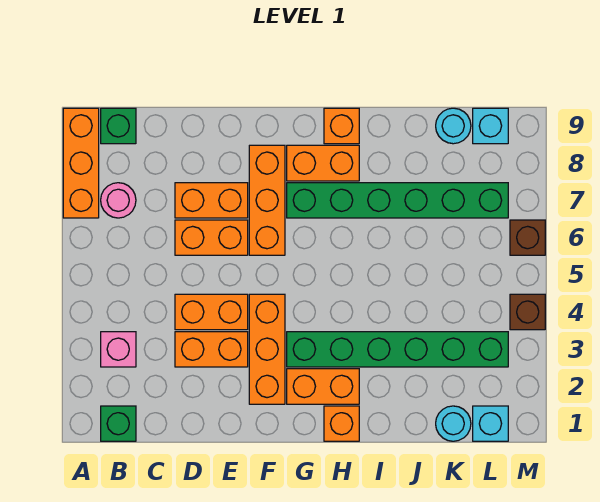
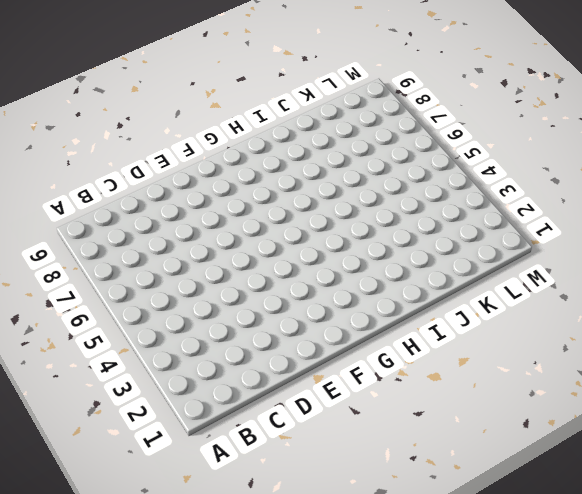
none -> orange brick A7:A9 level 1
none -> green brick B1 level 1
none -> pink brick B3 level 1

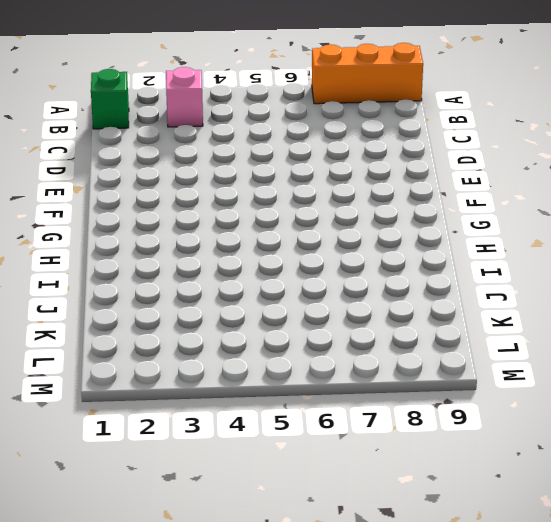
none -> pink round brick B7 level 1
none -> green brick B9 level 1
none -> orange brick D3:E3 level 1

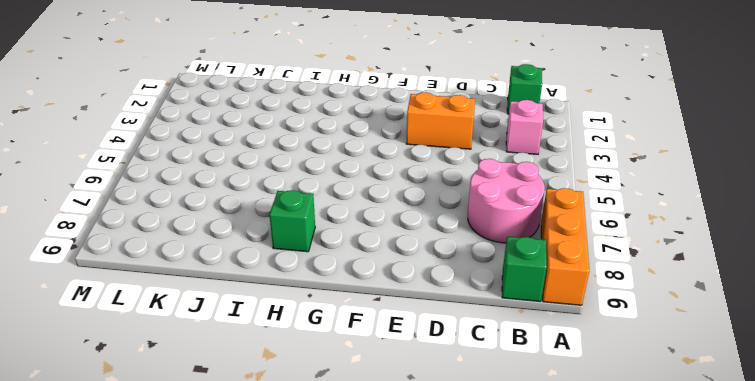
pink round brick B6:C7 level 1 -> pink round brick B7 level 1
green brick H8 level 1 -> orange brick G8:H8 level 1
none -> orange brick D4:E4 level 1
none -> orange brick D6:E6 level 1
none -> orange brick D7:E7 level 1

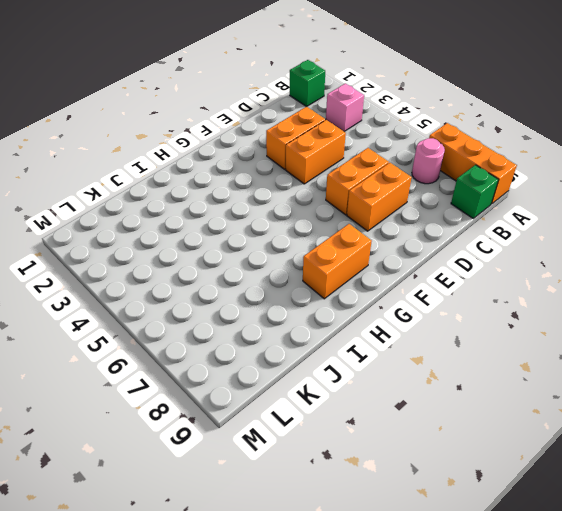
none -> orange brick F2:F4 level 1
none -> orange brick F6:F8 level 1
none -> orange brick G2:H2 level 1

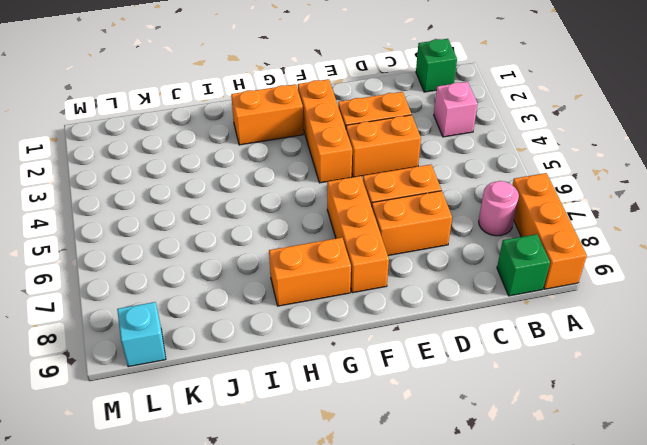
none -> green brick G3:L3 level 1
none -> green brick G7:L7 level 1
none -> orange brick H1 level 1

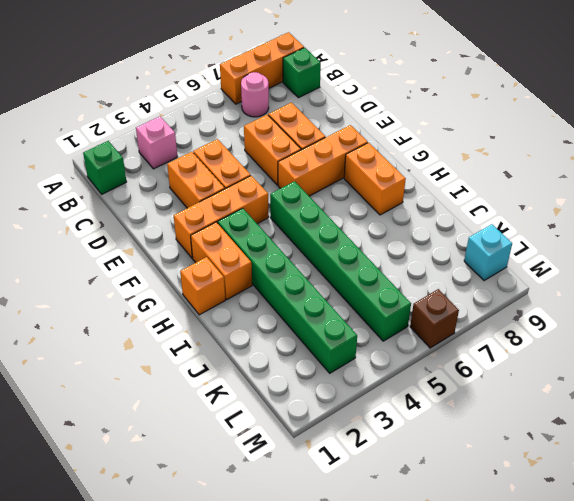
green brick G5:L5 level 1 -> green brick G7:L7 level 1
none -> orange brick H9 level 1
none -> cyan round brick K1 level 1
none -> cyan round brick K9 level 1

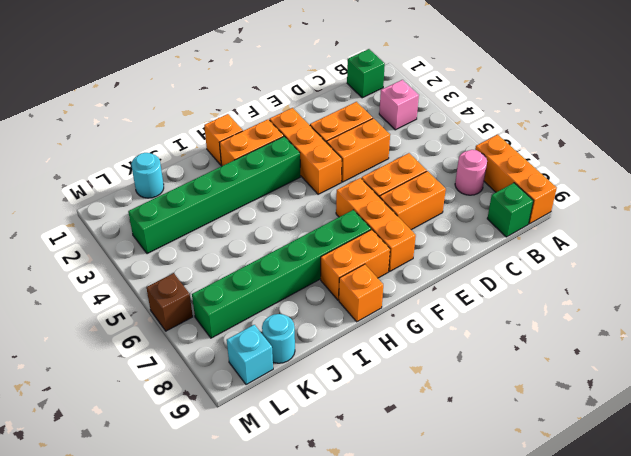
none -> cyan brick L1 level 1
none -> brown brick M4 level 1

